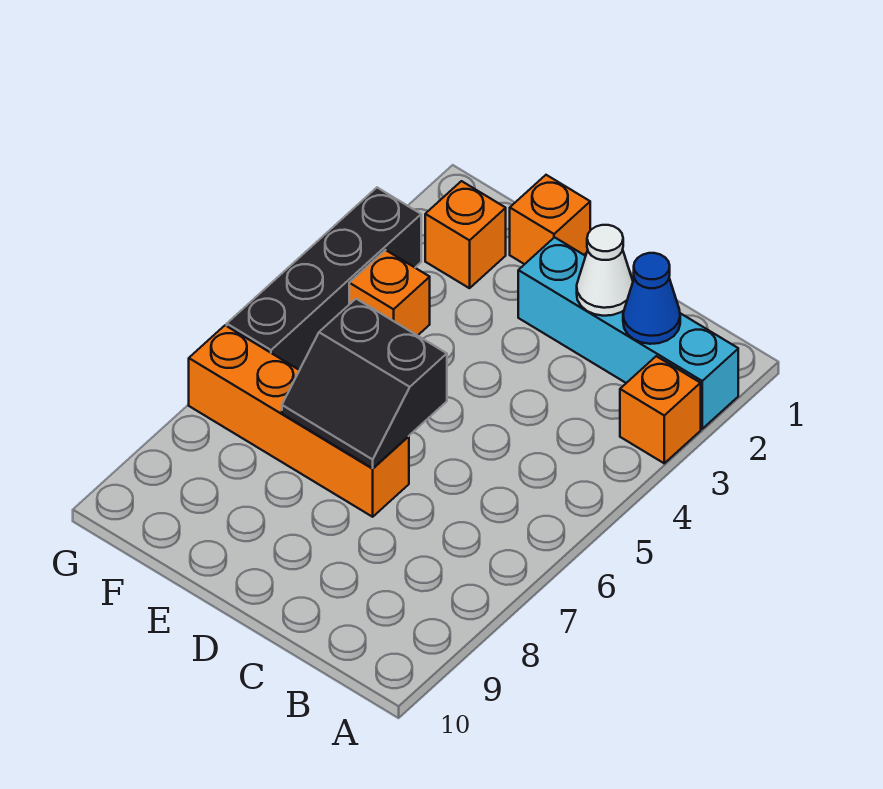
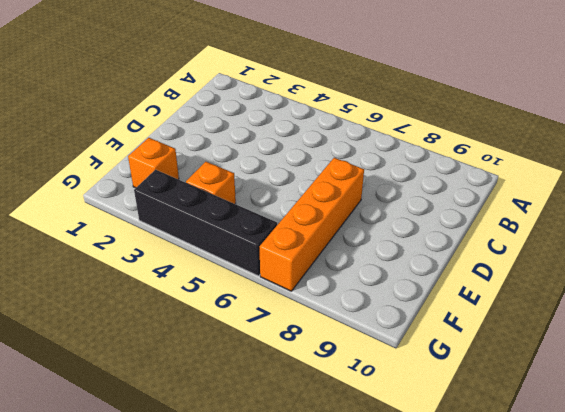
none -> cyan brick A2:D2 level 1
none -> orange brick A3 level 1

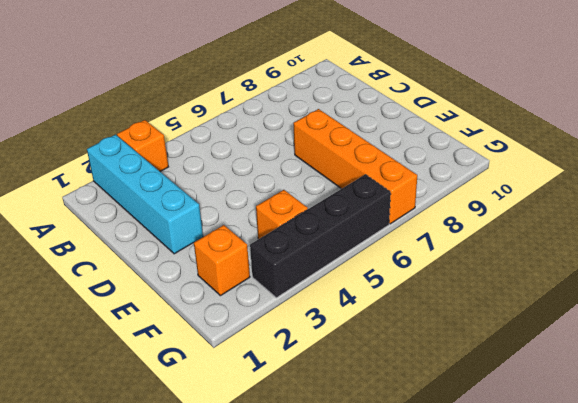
none -> orange brick E1 level 1
none -> blue cone B2 level 2

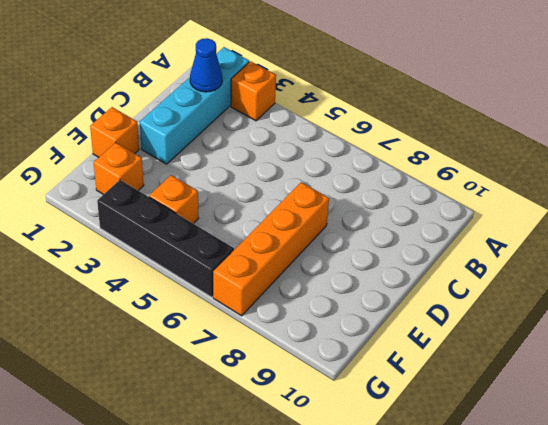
none -> white cone C2 level 2
none -> black slope D6:E7 level 2 top 6

